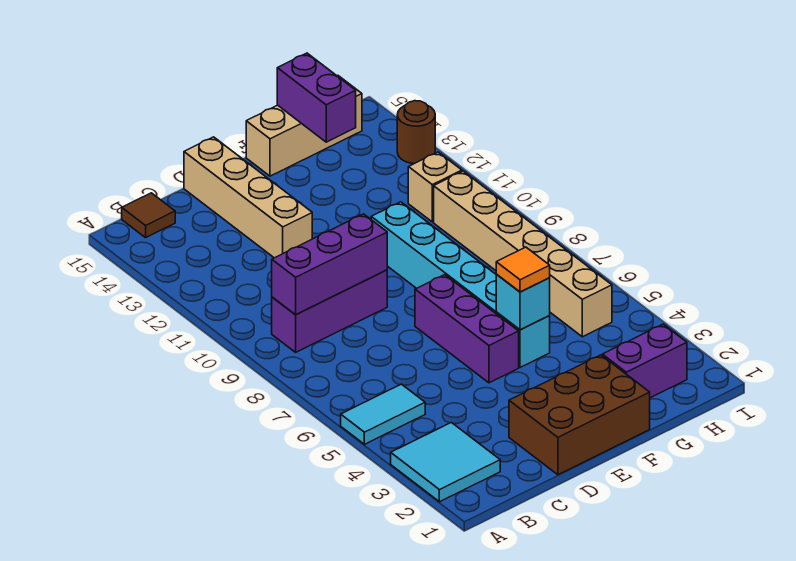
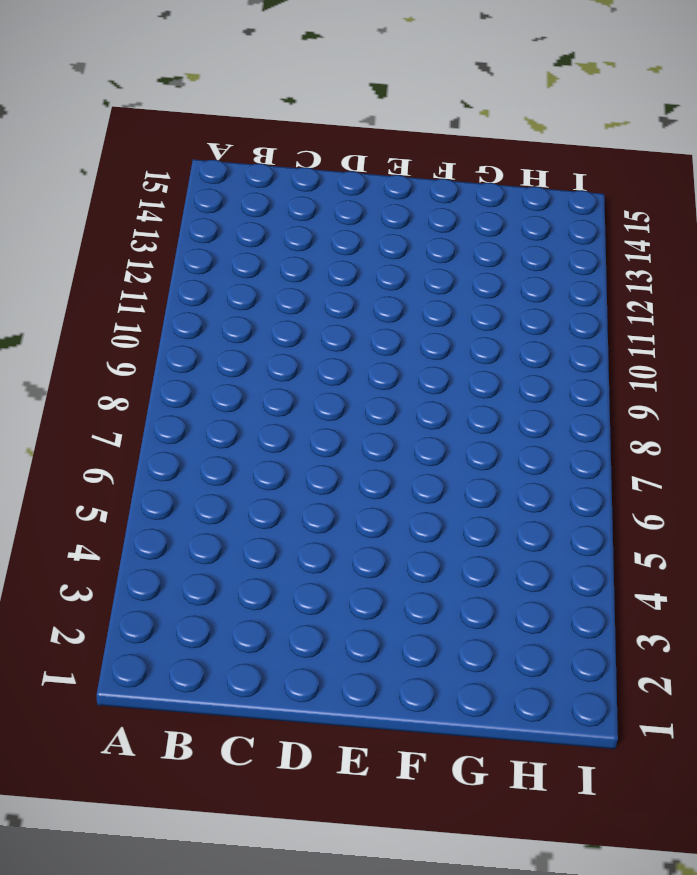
none -> cyan tile A2:B3 level 1
none -> cyan tile A5:B5 level 1
none -> purple brick B9:D9 level 1

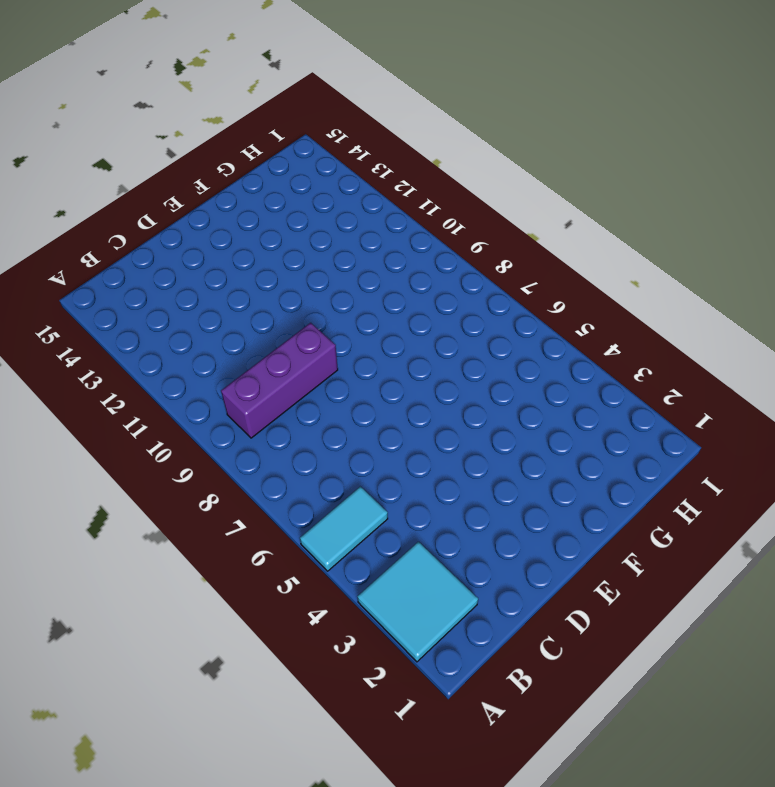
none -> brown tile B15 level 1
none -> brown brick D1:F2 level 1
none -> tan brick D12:D15 level 1

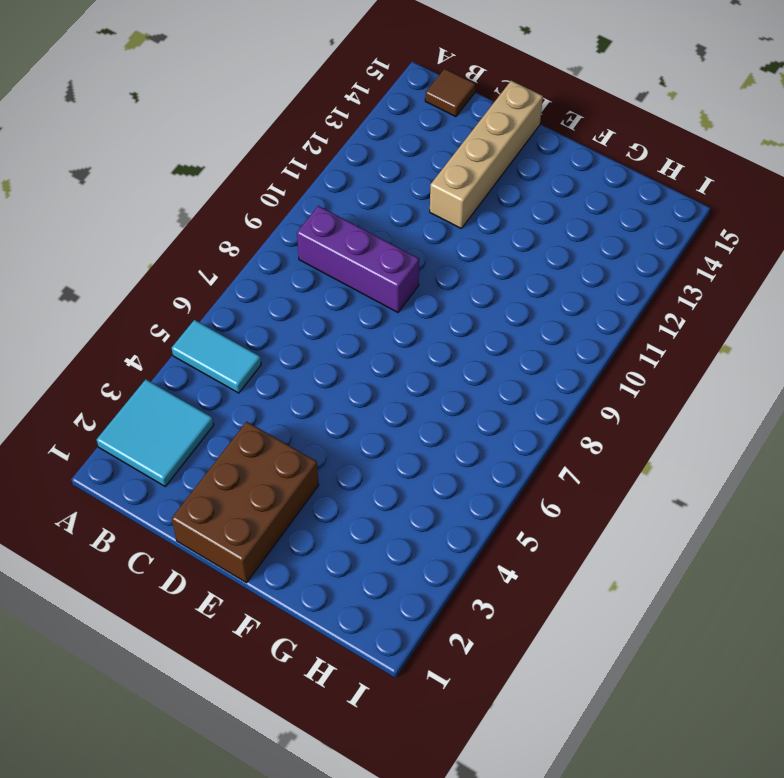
brown brick D1:E3 level 1 -> brown brick D1:F2 level 1
none -> purple brick E5:E7 level 1
none -> cyan brick F5:F10 level 1
none -> tan brick F15:H15 level 1

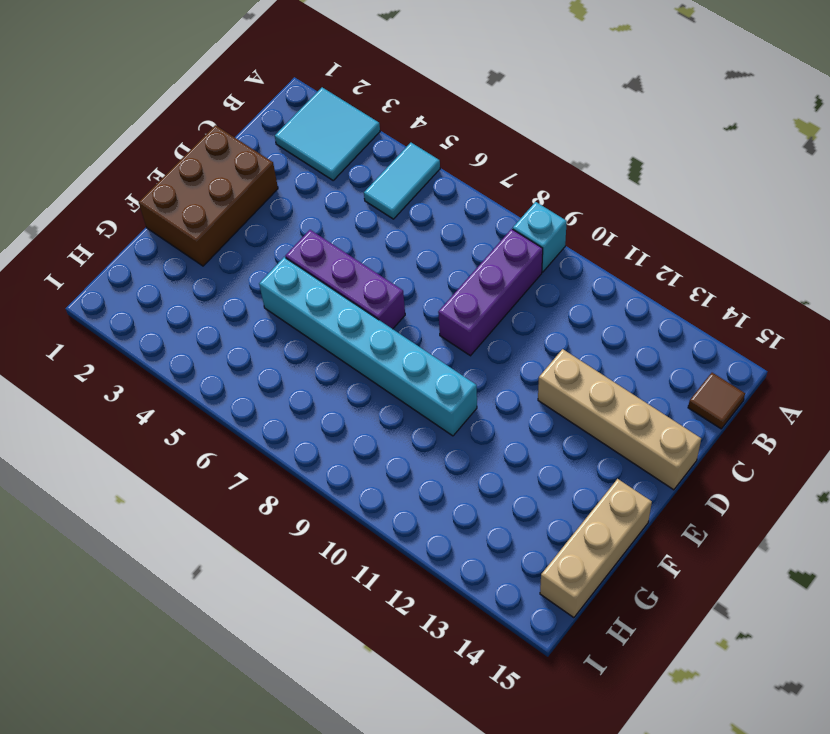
cyan brick A9 level 1 -> cyan brick F5 level 2
none -> purple brick G2:H2 level 1
none -> tan brick H5:H10 level 1
none -> tan brick H11 level 1

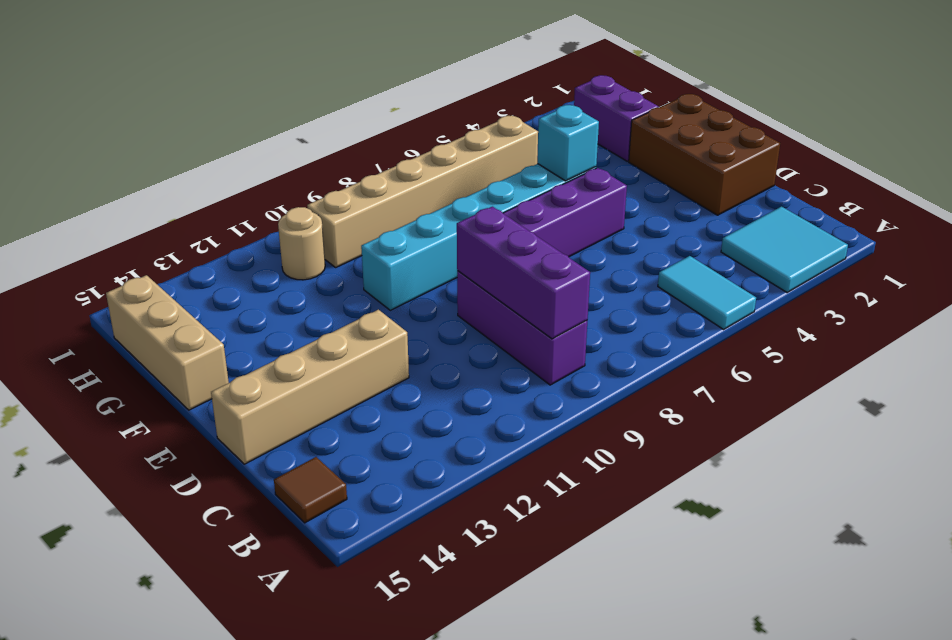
tan round brick H11 level 1 -> tan brick H11 level 1
none -> brown round brick I13 level 1
none -> purple brick G14:G15 level 2
none -> orange tile F5 level 3

